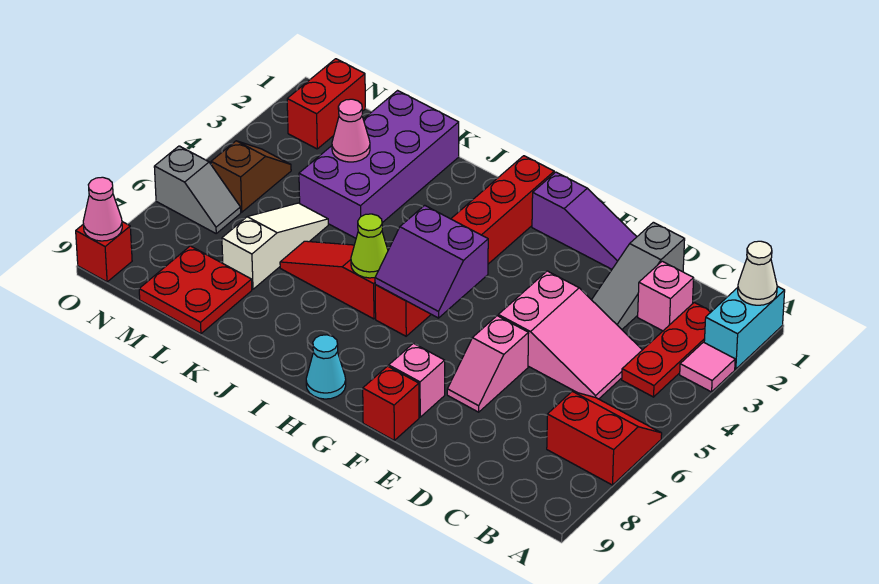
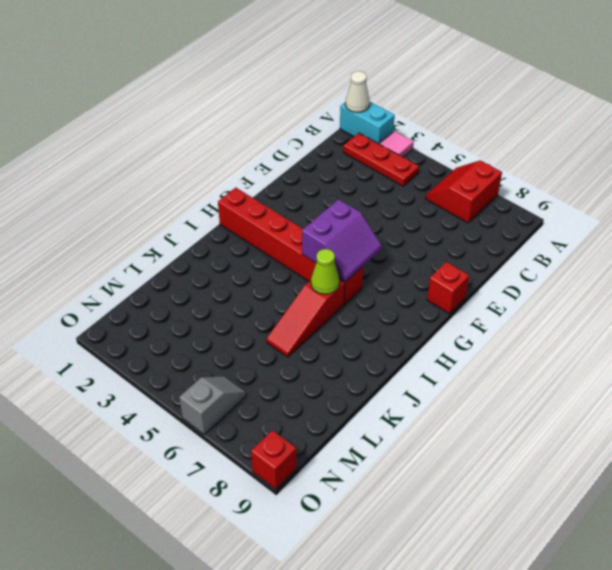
none -> pink brick C2 level 1
none -> pink slope C4:E5 level 1 top E
none -> grey slope D1:D3 level 1 top 1

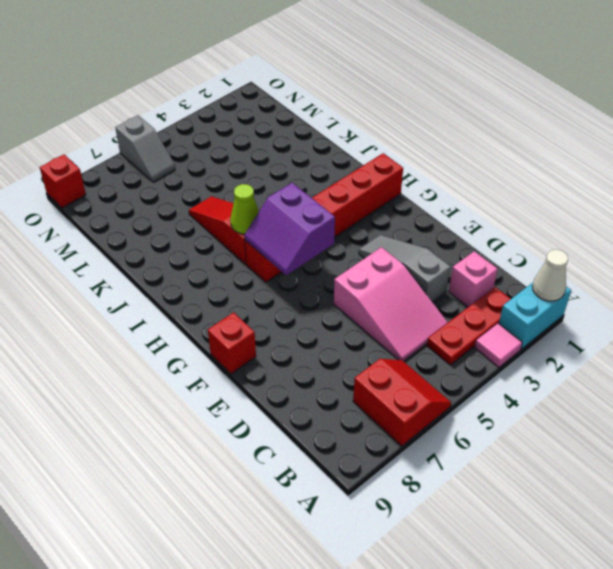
grey slope D3:F3 level 1 top D -> grey slope D1:D3 level 1 top 1
none -> purple slope E1:G1 level 1 top G
none -> pink slope E6:E7 level 1 top 6
none -> pink brick F8 level 1

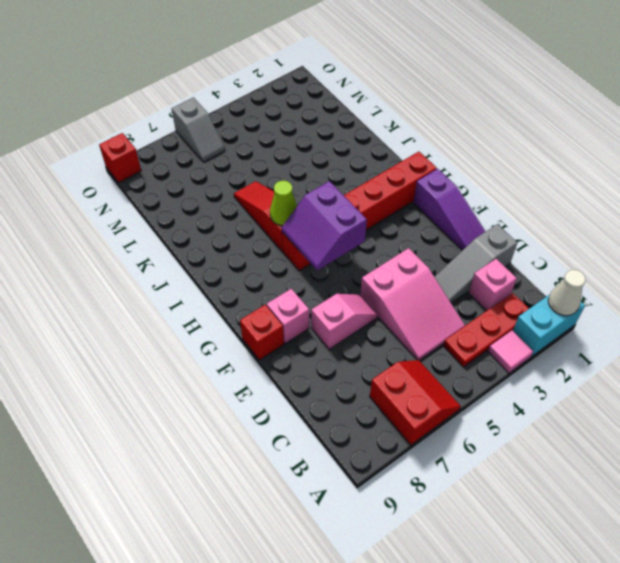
pink slope E6:E7 level 1 top 7 -> pink slope E6:E7 level 1 top 6
none -> cyan cone H9 level 1
none -> purple brick K1:L4 level 1
none -> white slope L5:L7 level 1 top 7

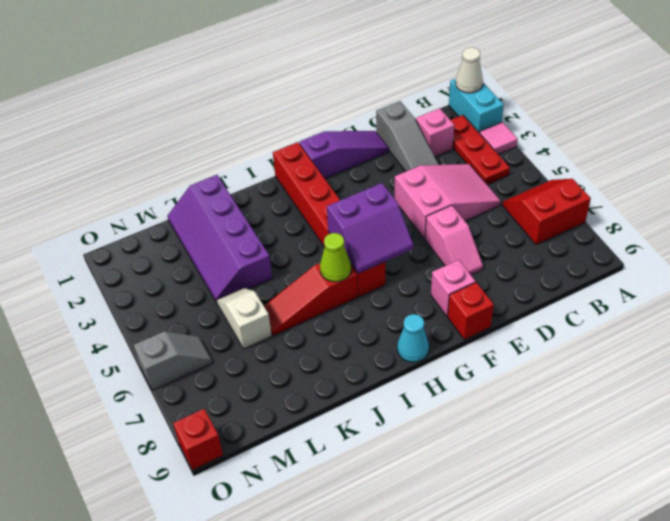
purple slope K1:L4 level 1 top K -> purple brick K1:L4 level 1
white slope L5:L6 level 1 top 6 -> white slope L5:L7 level 1 top 7
none -> red plate L8:M9 level 1
none -> red brick N1:N2 level 1
none -> brown slope N4:N5 level 1 top 5

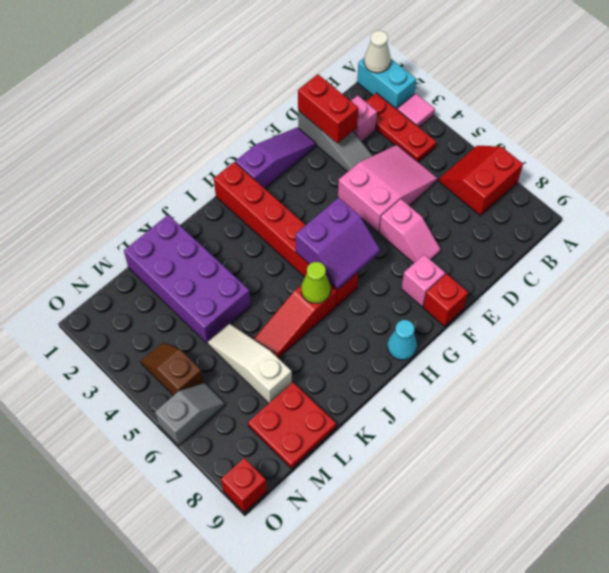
red brick D1:D2 level 2 -> red brick N1:N2 level 1
none -> pink cone L3 level 2
none -> pink cone O9 level 2

